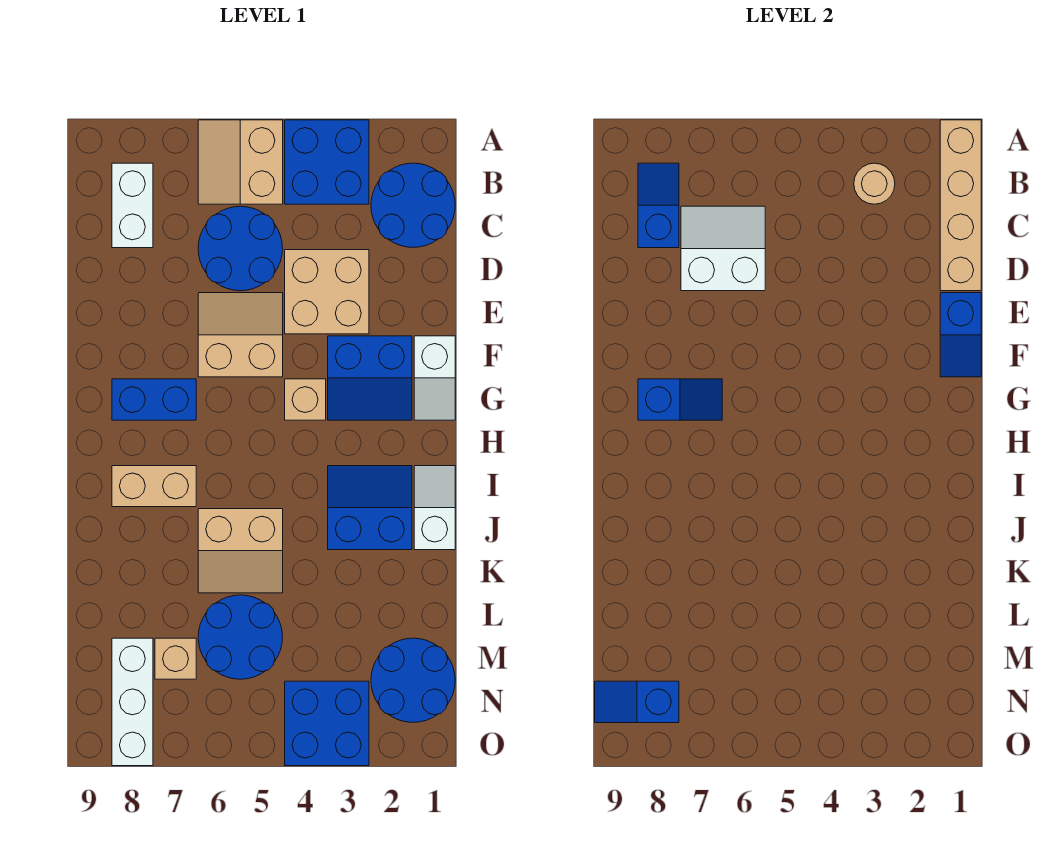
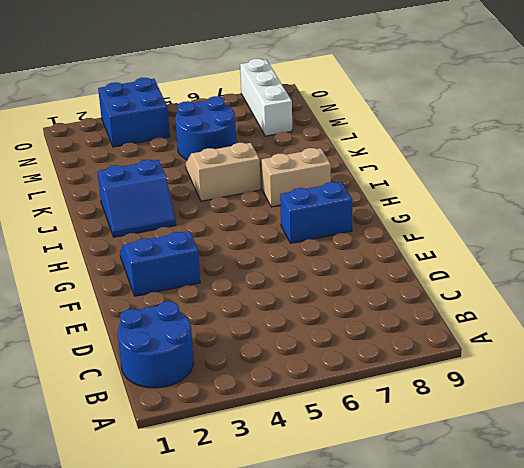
none -> blue brick A3:B4 level 1
none -> tan slope A5:B6 level 1 top 5
none -> white brick B8:C8 level 1

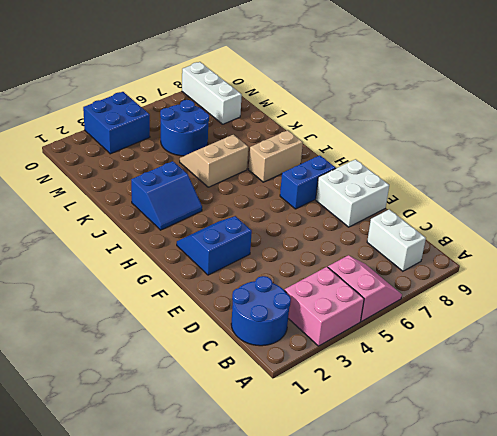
pink brick A3:B4 level 1 -> blue brick A3:B4 level 1
pink slope A5:B6 level 1 top 5 -> tan slope A5:B6 level 1 top 5
white brick E8:F9 level 1 -> none
none -> blue round brick C5:D6 level 1
none -> tan brick D3:E4 level 1
none -> tan slope E5:F6 level 1 top F

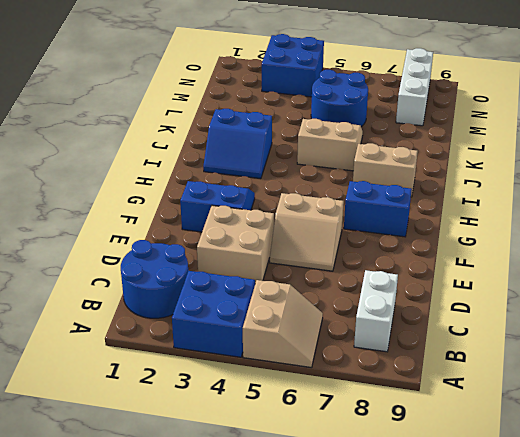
none -> blue round brick C5:D6 level 1
none -> white slope F1:G1 level 1 top F
none -> tan brick G4 level 1

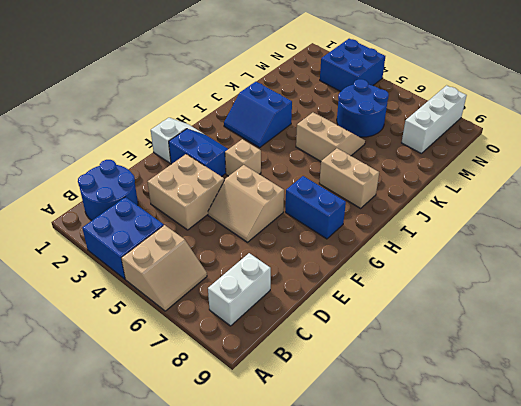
none -> blue round brick C5:D6 level 1
none -> white slope I1:J1 level 1 top J
none -> blue round brick M1:N2 level 1

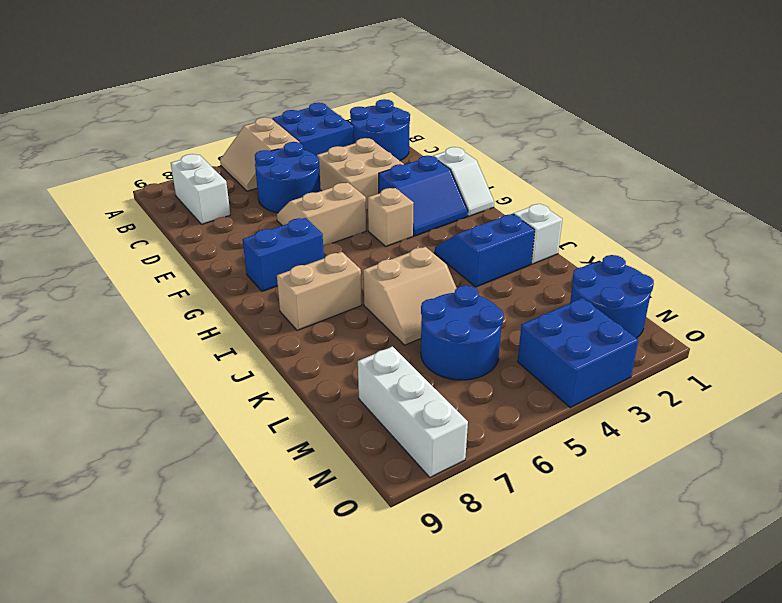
none -> tan brick M7 level 1
none -> tan brick A1:D1 level 2
none -> tan round brick B3 level 2

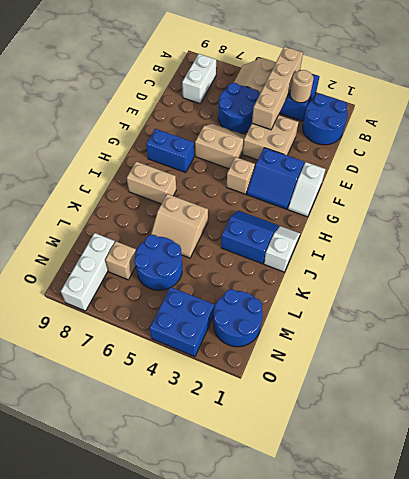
tan brick A4:D4 level 2 -> tan brick A1:D1 level 2
none -> blue slope B8:C8 level 2 top C
none -> white slope C6:D7 level 2 top D
none -> blue slope E1:F1 level 2 top E

